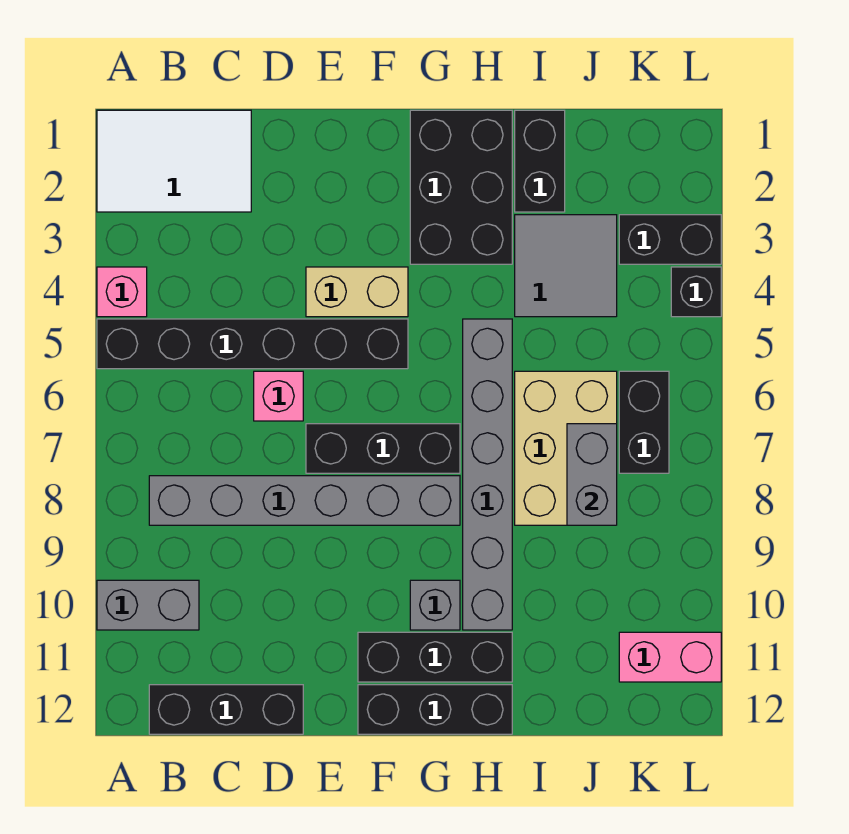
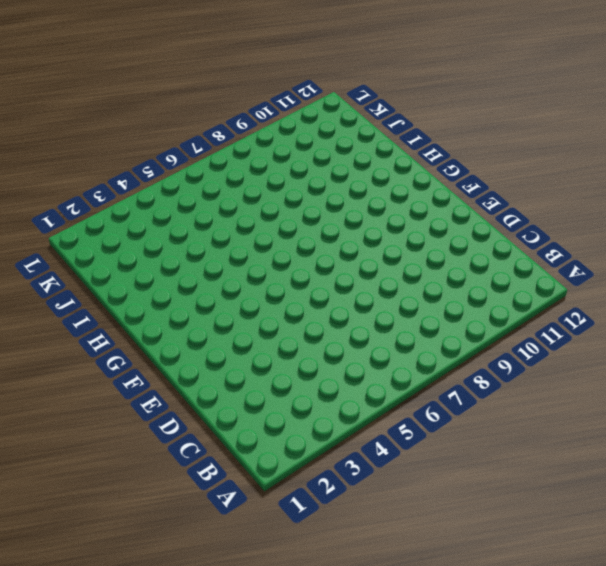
none -> white tile A1:C2 level 1
none -> pink brick A4 level 1
none -> black brick A5:F5 level 1

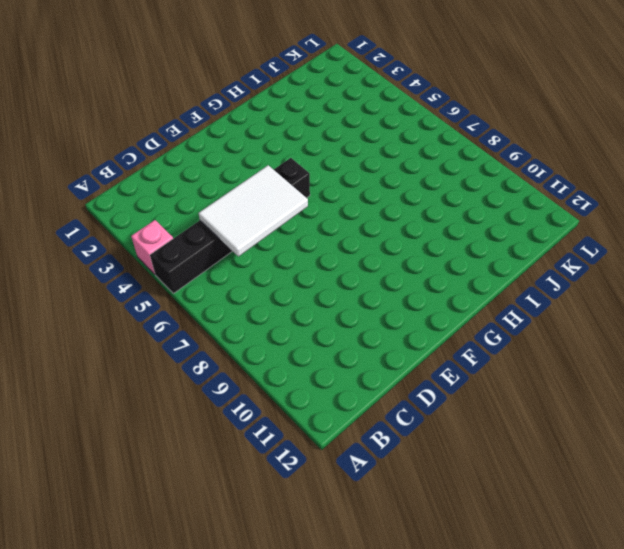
white tile C5:E6 level 2 -> white tile A1:C2 level 1
none -> grey brick A10:B10 level 1
none -> grey brick B8:G8 level 1
none -> black brick B12:D12 level 1

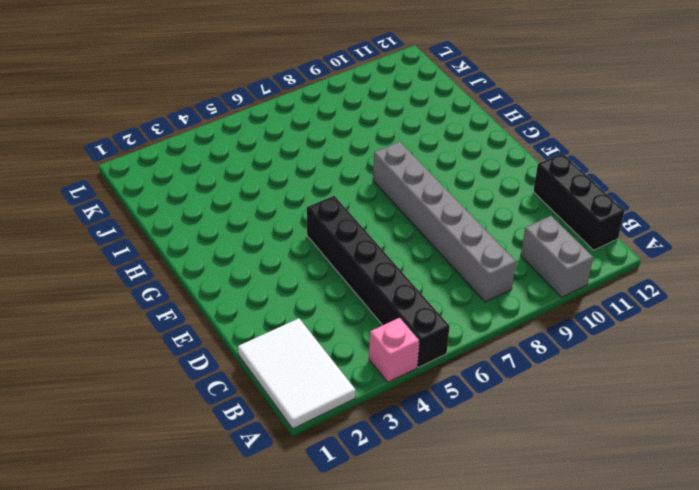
none -> pink brick D6 level 1
none -> tan brick E4:F4 level 1
none -> black brick E7:G7 level 1

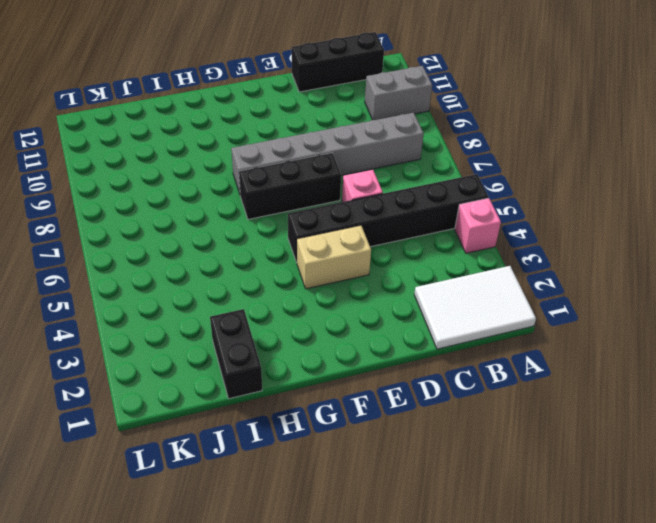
none -> black brick F11:H11 level 1
none -> black brick F12:H12 level 1
none -> black brick G1:H3 level 1

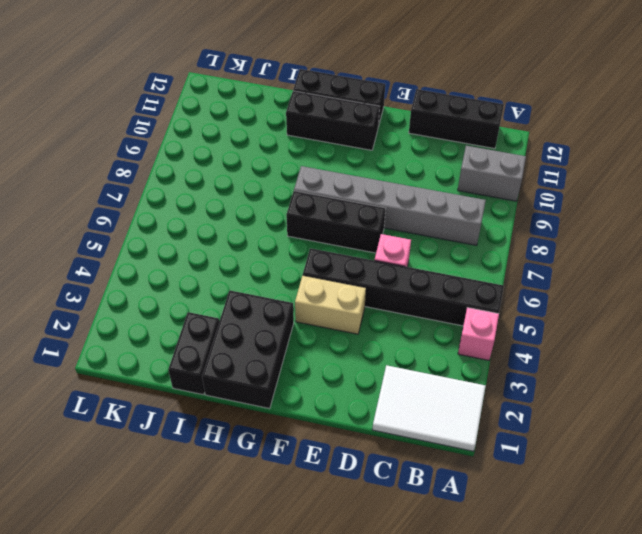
none -> grey brick G10 level 1
none -> grey brick H5:H10 level 1
none -> grey tile I3:J4 level 1

